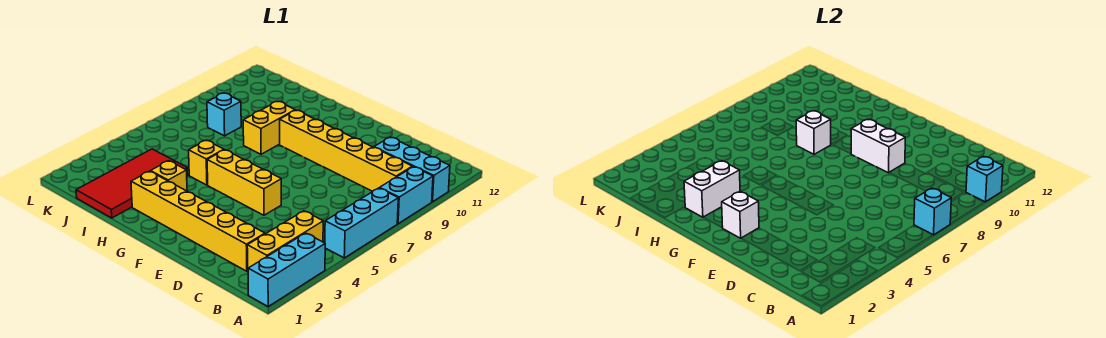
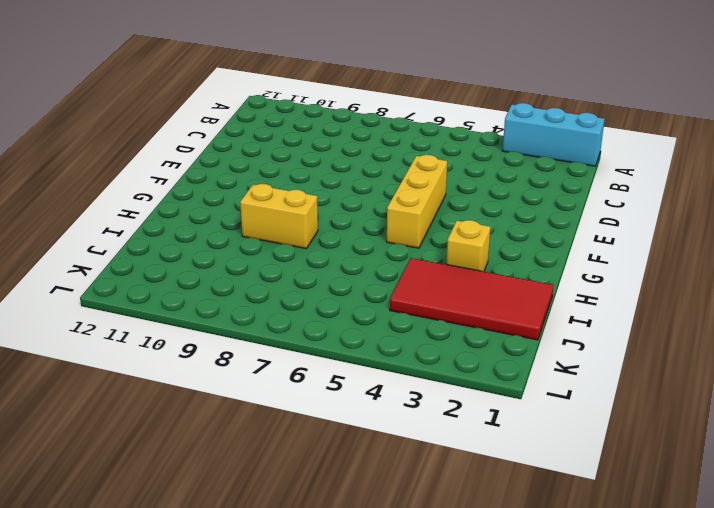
none -> cyan brick A5:A7 level 1
none -> cyan brick A8:A9 level 1
none -> cyan brick A10:C10 level 1

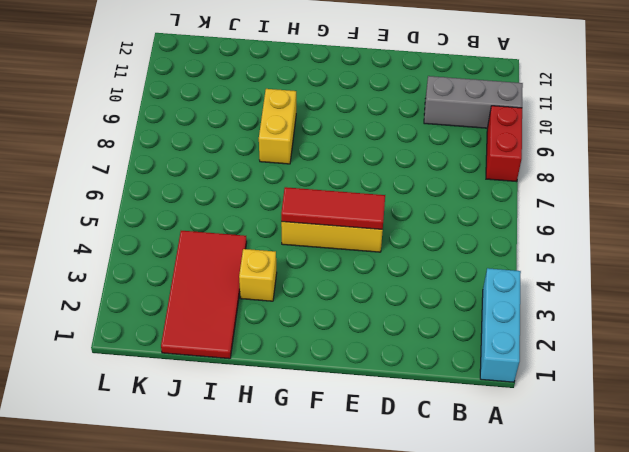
red brick A8:A9 level 1 -> cyan brick A8:A9 level 1
grey brick A10:C10 level 1 -> cyan brick A10:C10 level 1
red tile E5:G5 level 2 -> none
none -> cyan brick A5:A7 level 1
none -> yellow brick B2:B4 level 1
none -> yellow brick B9:G9 level 1

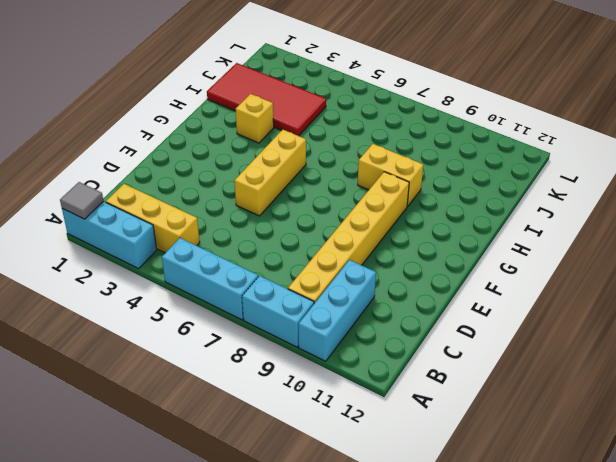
grey tile A1 level 2 -> none
none -> yellow brick C2:H2 level 1
none -> yellow brick H5 level 1
none -> cyan brick J8 level 1

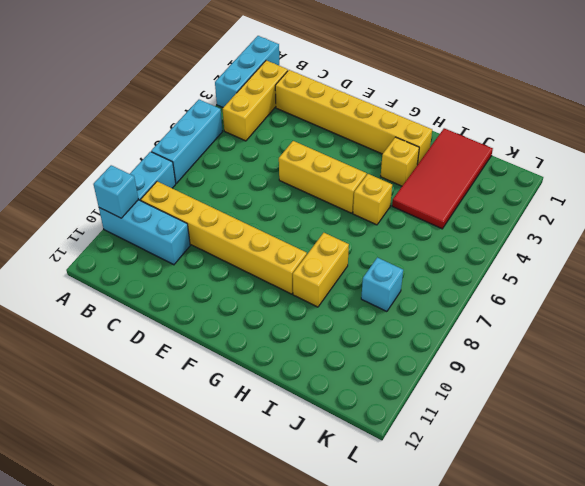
none -> cyan brick A7 level 2
none -> white brick E9:F9 level 2
none -> white brick F2 level 2

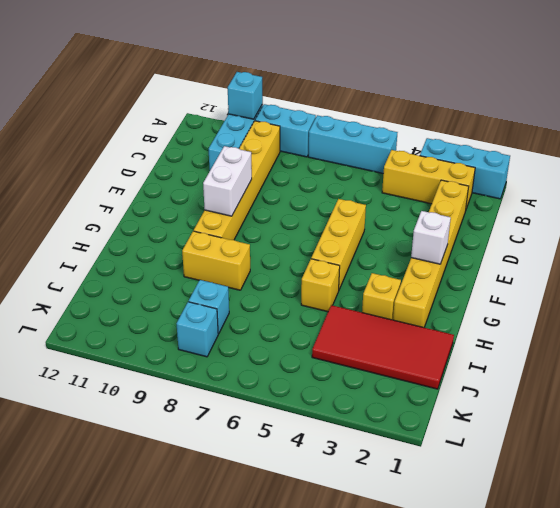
cyan brick K8 level 1 -> cyan brick A7 level 2
none -> white brick H2:H3 level 2
none -> white brick H8 level 2

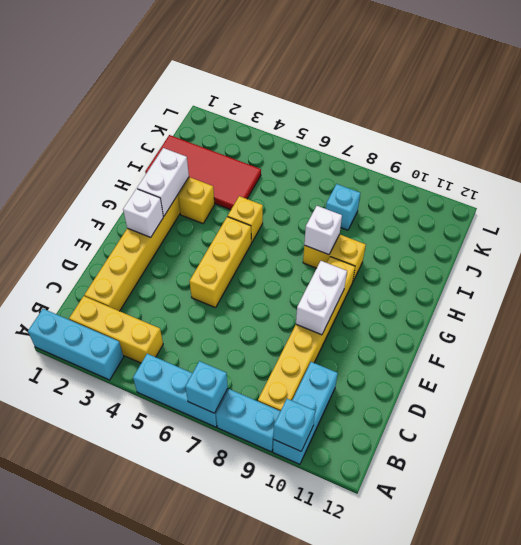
white brick G2:H2 level 2 -> white brick H2:H3 level 2

